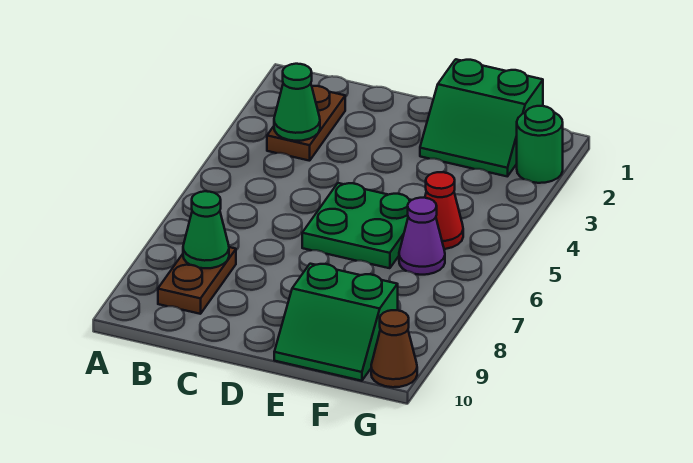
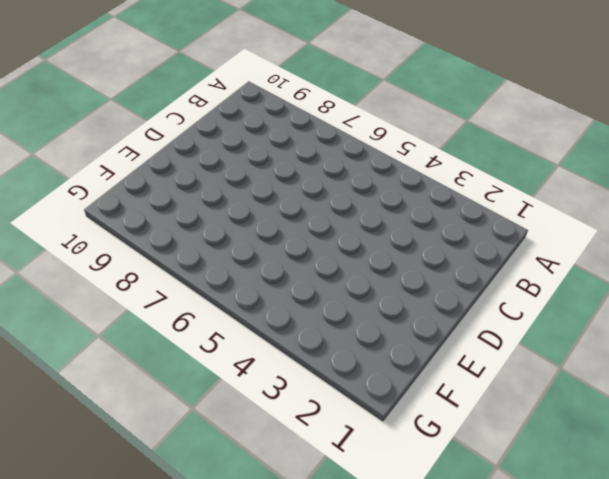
none -> brown plate B2:B3 level 1
none -> brown plate B8:B9 level 1

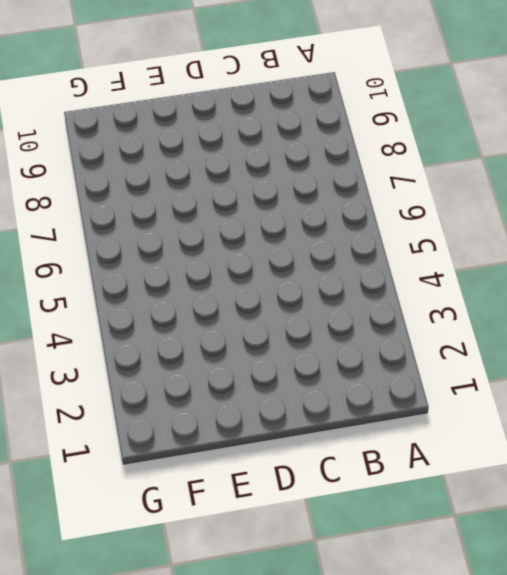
none -> brown plate B2:B3 level 1
none -> brown plate B8:B9 level 1

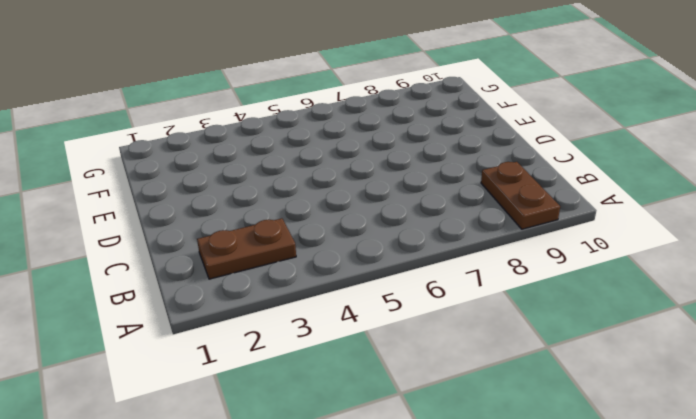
brown plate A9:B9 level 1 -> brown plate B8:B9 level 1
none -> green plate D5:E6 level 1
none -> green slope E1:F2 level 1 top 1

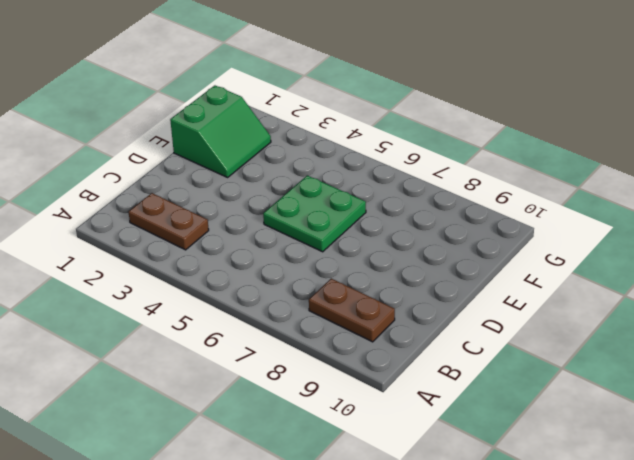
none -> green slope E9:F10 level 1 top 9
none -> red cone F5 level 1

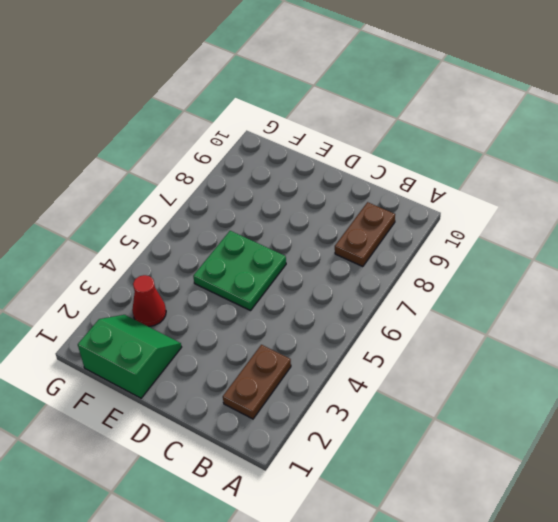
red cone F3 level 1 -> red cone F5 level 1
none -> green slope E9:F10 level 1 top 9
none -> purple cone F6 level 1

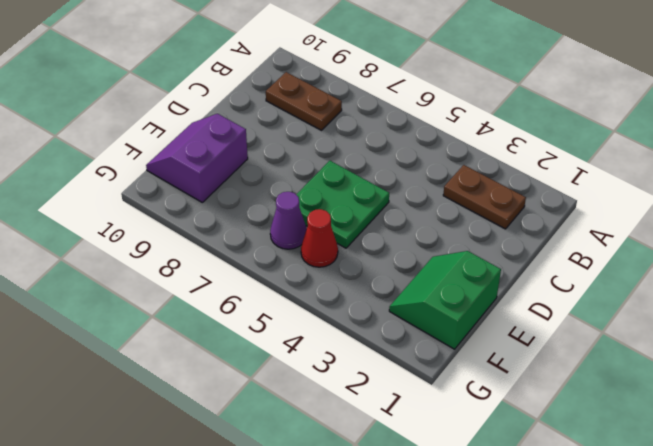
purple slope E9:F10 level 1 top 9 -> green slope E9:F10 level 1 top 9
none -> green round brick G2 level 1
none -> brown cone G10 level 1

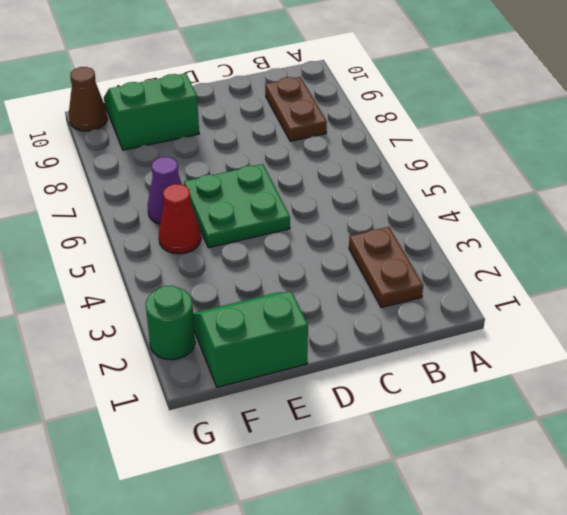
none -> green cone B3 level 2
none -> green cone B8 level 2

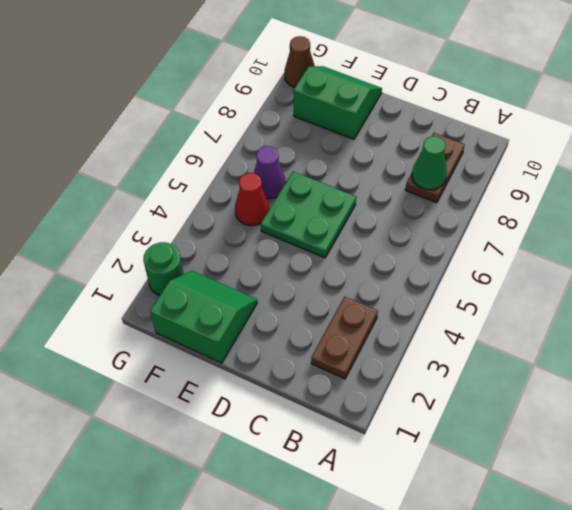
none -> green cone B3 level 2

